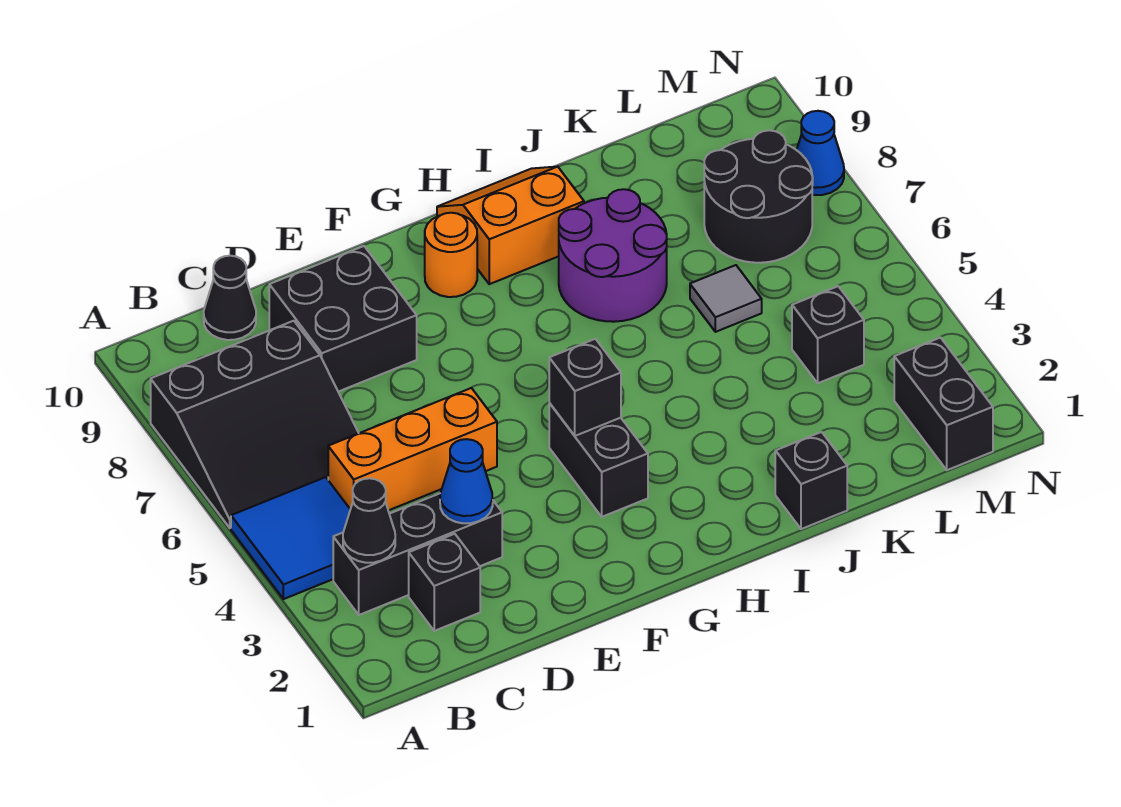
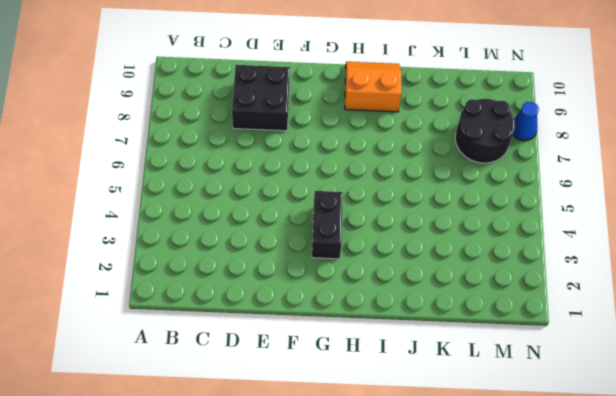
none -> blue tile A4:B5 level 1
none -> black slope A6:C8 level 1 top 8
none -> black brick B3:D3 level 1

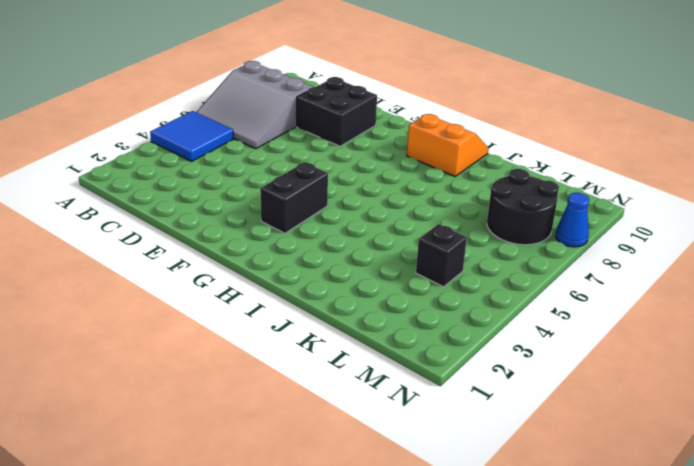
grey slope A6:C8 level 1 top 8 -> black slope A6:C8 level 1 top 8
none -> black brick B3:D3 level 1
none -> black brick C2 level 1
none -> orange brick C5:E5 level 1

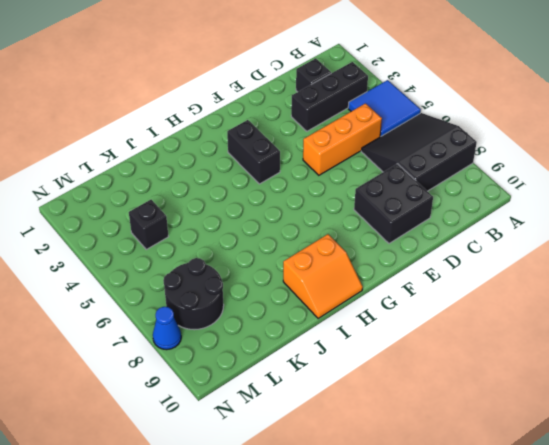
none -> black cone C10 level 1
none -> orange round brick G9 level 1
none -> purple round brick I7:J8 level 1

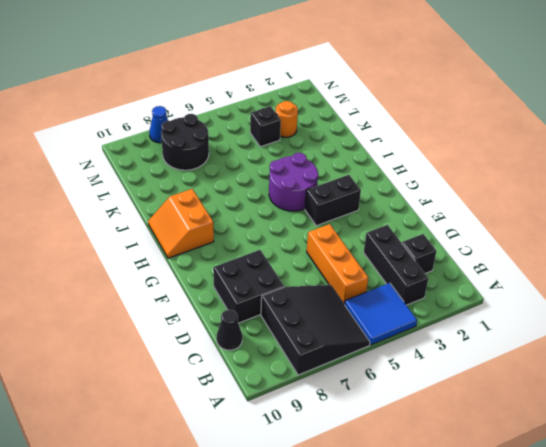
purple round brick H4:I5 level 1 -> purple round brick I7:J8 level 1
orange round brick L3 level 1 -> orange round brick G9 level 1
none -> black brick J1 level 1
none -> grey tile K6 level 1
none -> black brick M1:M2 level 1

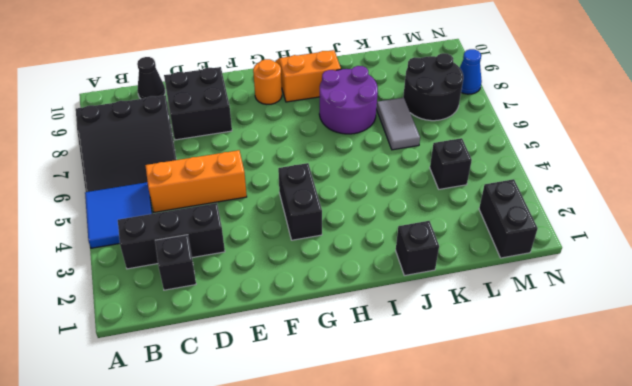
grey tile K6:K7 level 1 -> grey tile K6 level 1
none -> black cone B3 level 2
none -> blue cone D3 level 2
none -> black brick G4 level 2

